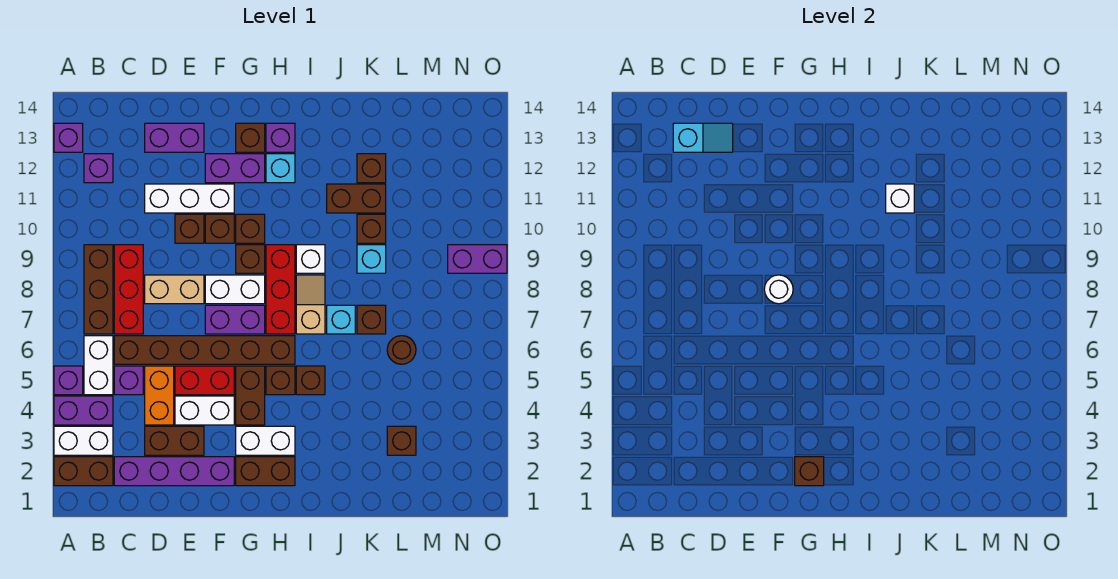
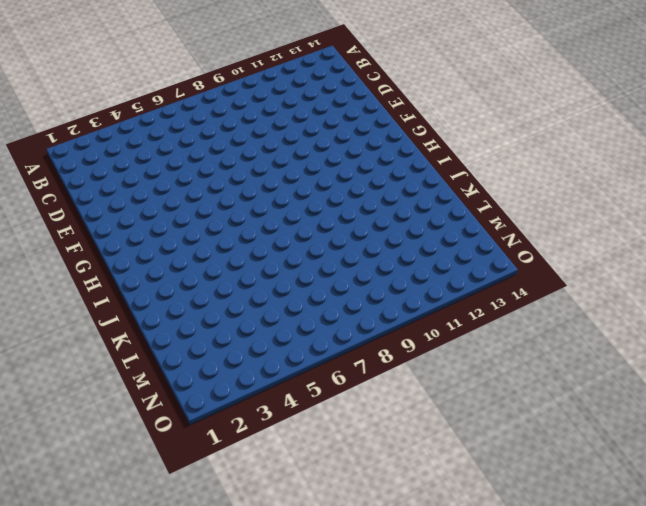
none -> brown brick A2:B2 level 1
none -> white brick A3:B3 level 1
none -> purple brick A4:B4 level 1
none -> purple brick A5 level 1

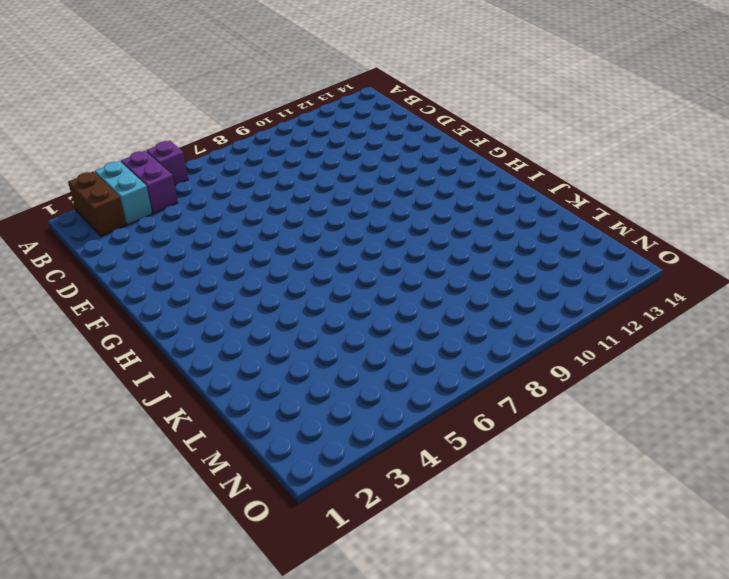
cyan brick A3:B3 level 1 -> white brick A3:B3 level 1
none -> purple brick A13 level 1
none -> white brick B5:B6 level 1
none -> brown brick B7:B9 level 1
none -> purple brick B12 level 1

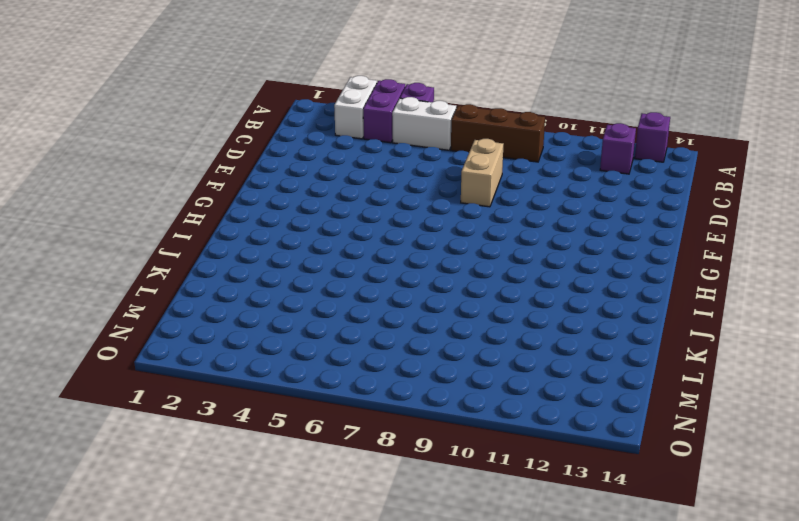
none -> brown brick A2:B2 level 1
none -> purple brick C2:F2 level 1
none -> purple brick C5 level 1
none -> brown brick C6:H6 level 1

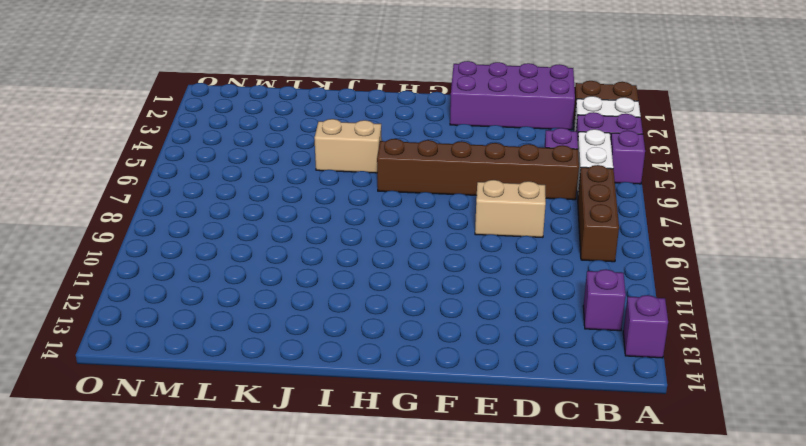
purple brick C1:F2 level 1 -> purple brick C2:F2 level 1
tan brick I5:J5 level 1 -> brown brick I5 level 1
none -> red brick C7:C9 level 1
none -> brown brick D3:E3 level 1
none -> orange brick D4:D5 level 1
none -> white brick D11:F11 level 1

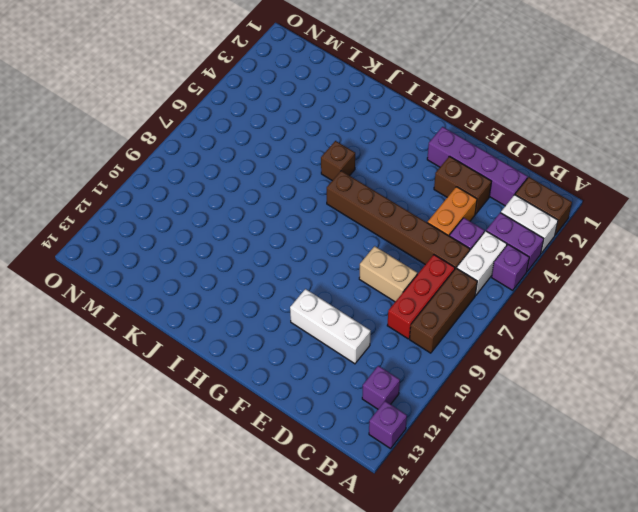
none -> purple brick D13:E13 level 1
none -> white brick E4:F4 level 1
none -> red brick E5:F5 level 1
none -> brown brick E10 level 1

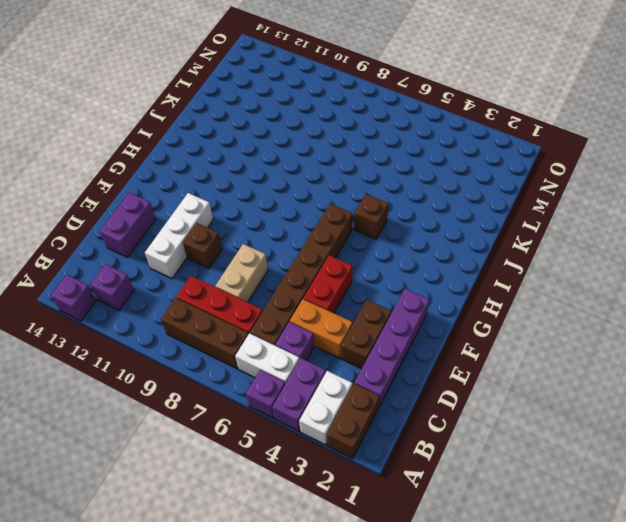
none -> white brick E4:F4 level 1
none -> purple brick F7:G7 level 1
none -> white brick F8:G8 level 1
none -> brown brick F10 level 1

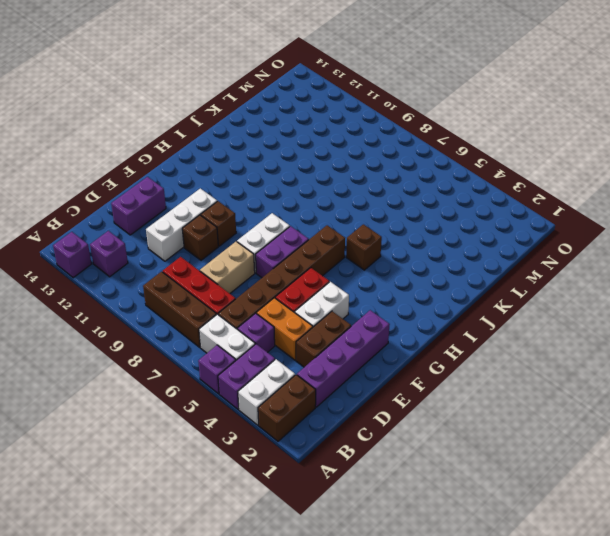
none -> purple brick F12:G12 level 1
none -> brown brick G2:H2 level 1
none -> white brick G3:H3 level 1
none -> brown brick G4:G5 level 1

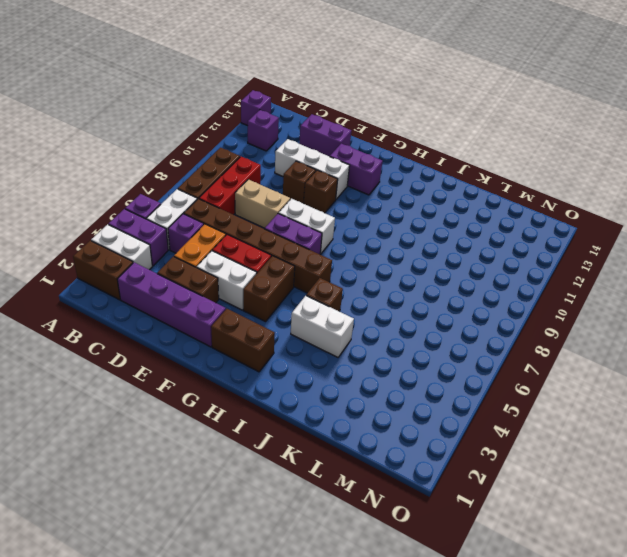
white brick I4:J4 level 1 -> white brick G3:H3 level 1
none -> brown brick G9 level 1
none -> brown brick G10 level 1
none -> brown brick G13 level 1
none -> brown brick H5 level 1

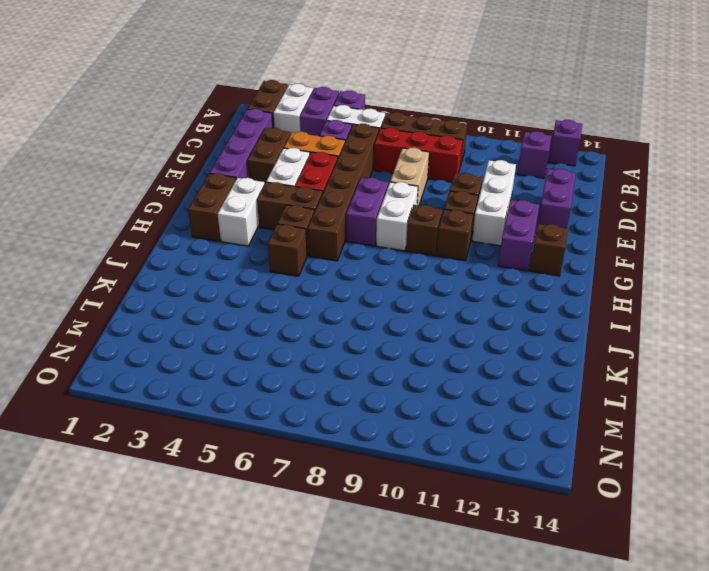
none -> red brick H7:H9 level 1
none -> cyan brick H12 level 1
none -> purple brick H13 level 1
none -> tan slope I7:I8 level 1 top 7

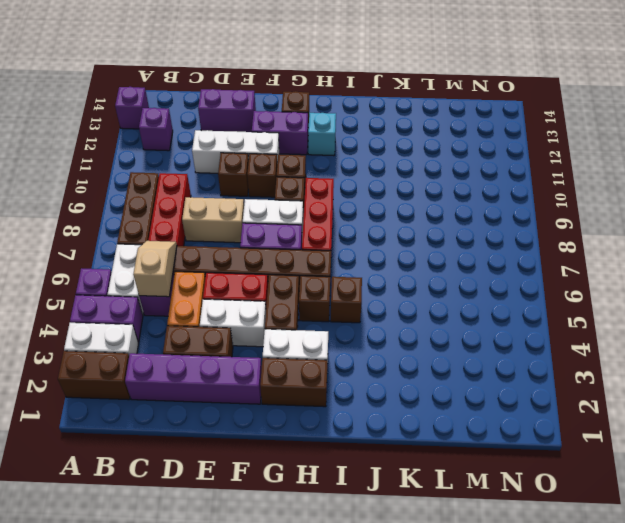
tan slope C5:C6 level 2 top 5 -> tan slope I7:I8 level 1 top 7
none -> purple brick H13 level 1
none -> white brick I9 level 1
none -> cyan brick J7 level 1
none -> brown brick J11:K11 level 1

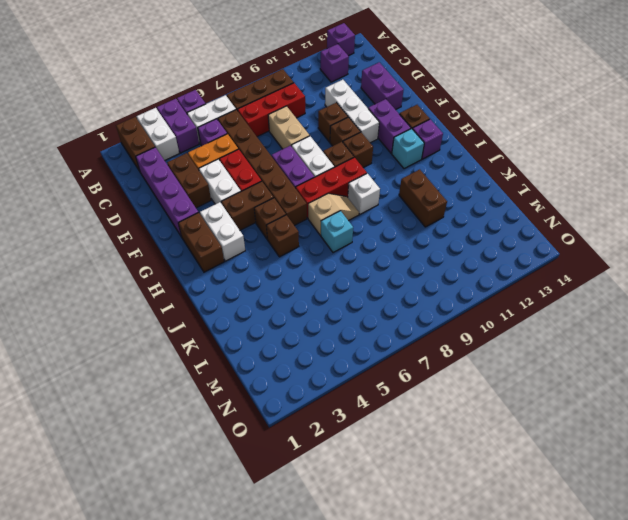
none -> brown brick K7 level 1
none -> cyan brick K9 level 1
none -> brown brick K10 level 1
none -> brown brick K12 level 1

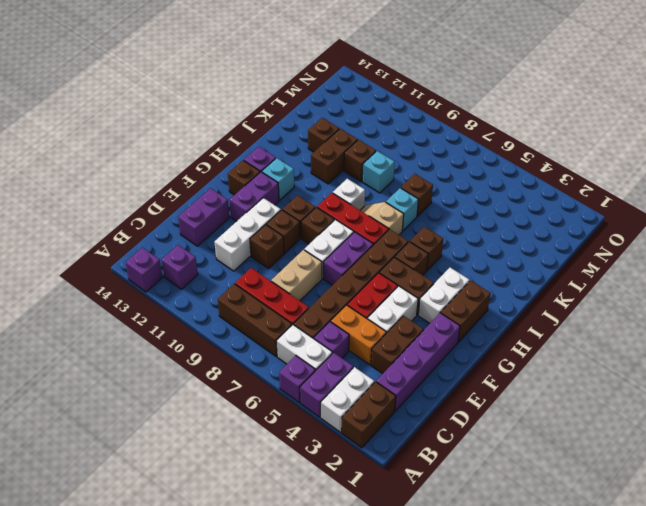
none -> brown brick L3 level 1
none -> brown round brick L6 level 1
none -> purple brick N9:O9 level 1
none -> cyan slope C13:D13 level 2 top C

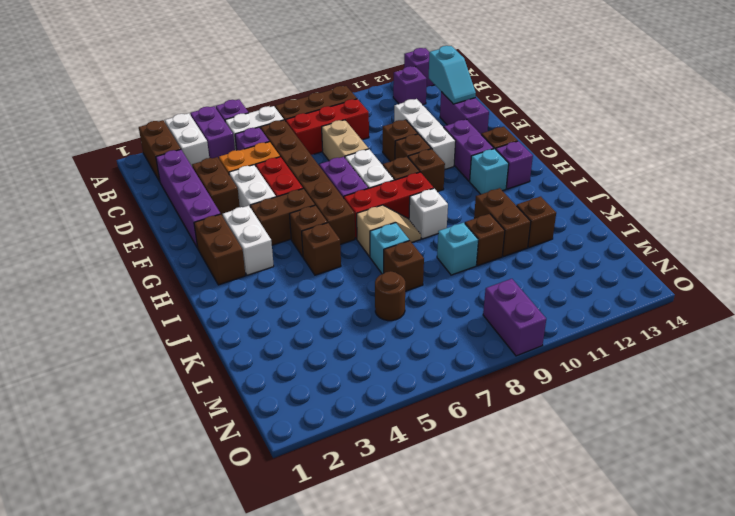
none -> brown brick L3 level 1
none -> white round brick F8 level 2
none -> brown brick G2 level 2
none -> white brick J11 level 2

